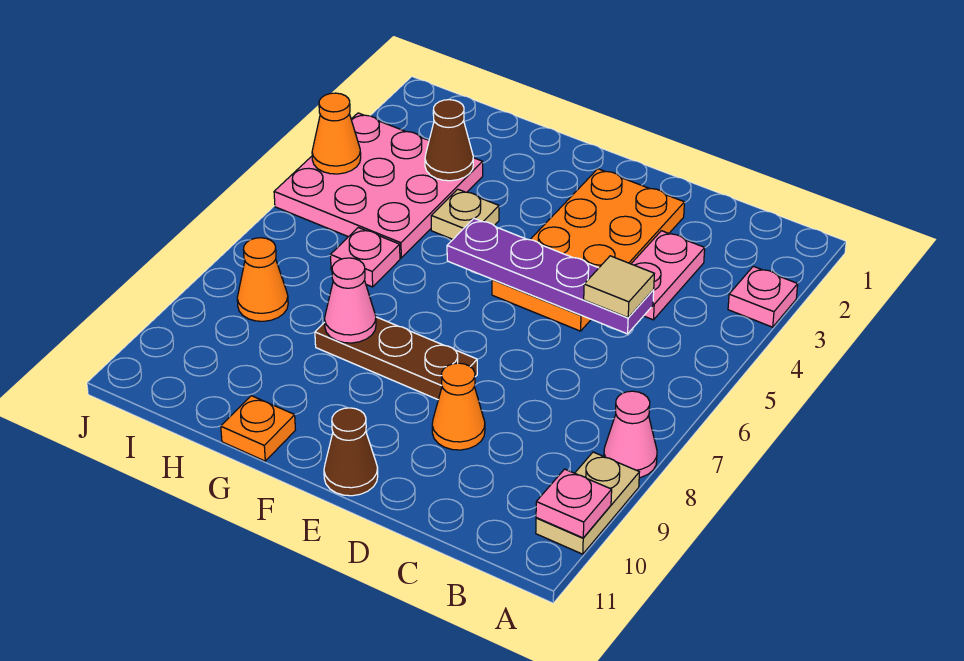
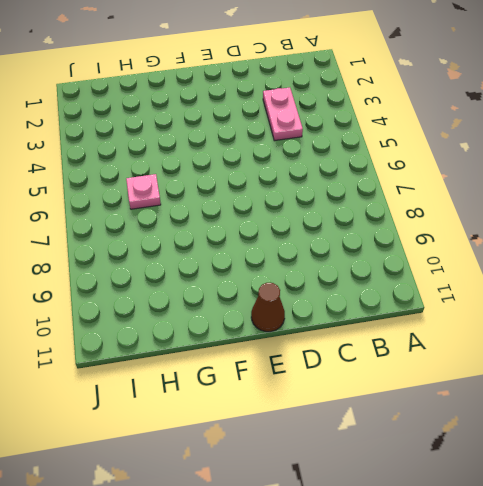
none -> pink plate A3 level 1
none -> pink cone A8 level 1
none -> tan plate A9:A10 level 1

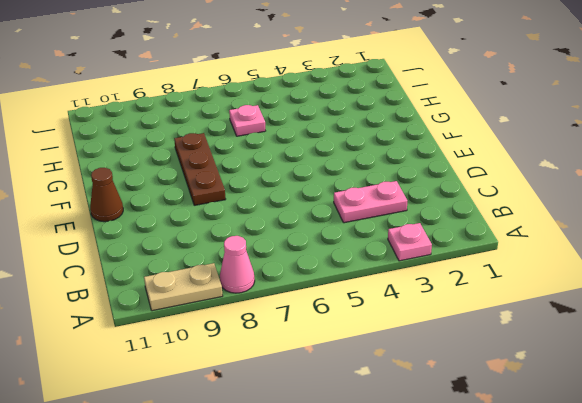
none -> orange plate D2:E5 level 1
none -> orange cone D9 level 1
none -> tan plate G4 level 1

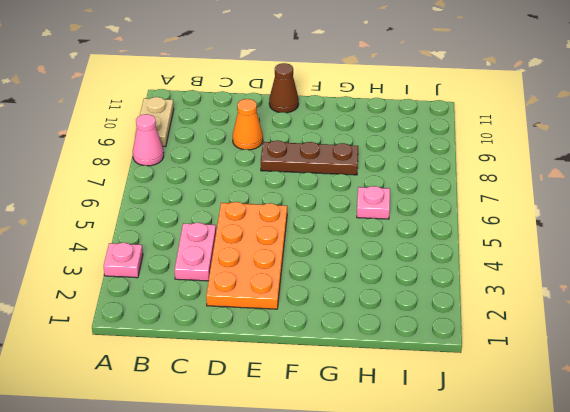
none -> tan plate G4 level 1
none -> orange plate G11 level 1
none -> pink plate H3:J5 level 1

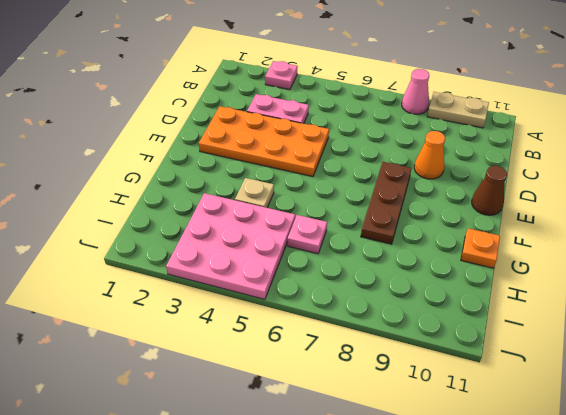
none -> orange cone I8 level 1
none -> pink plate A10 level 2
none -> purple plate C5:F5 level 2

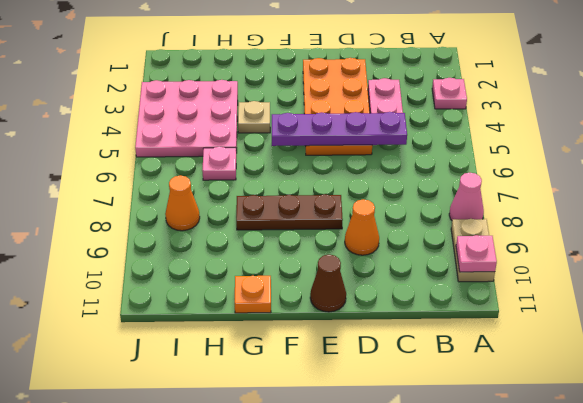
none -> pink cone G8 level 2
none -> brown cone H3 level 2
none -> orange cone J4 level 2

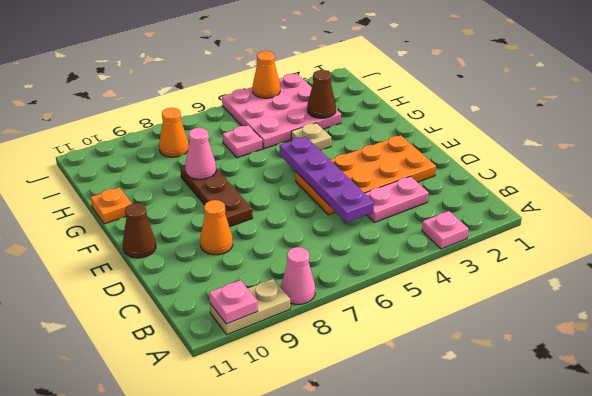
none -> tan tile C5 level 3

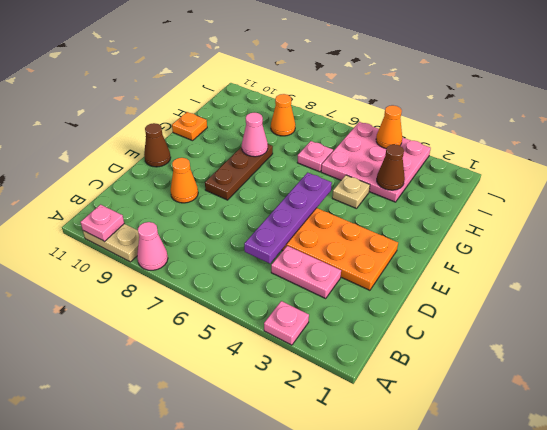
none -> tan tile C5 level 3

